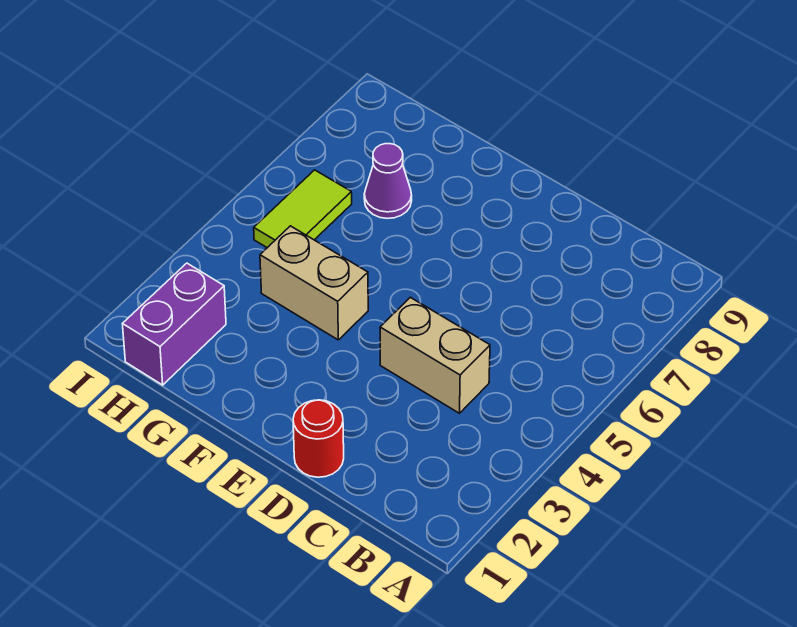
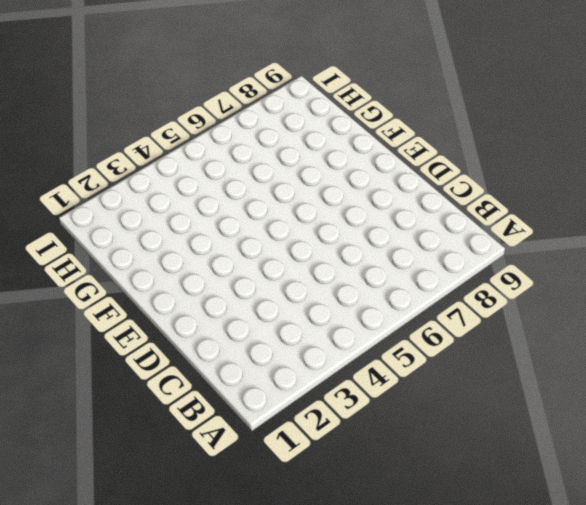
none -> tan brick C4:D4 level 1
none -> red round brick D1 level 1

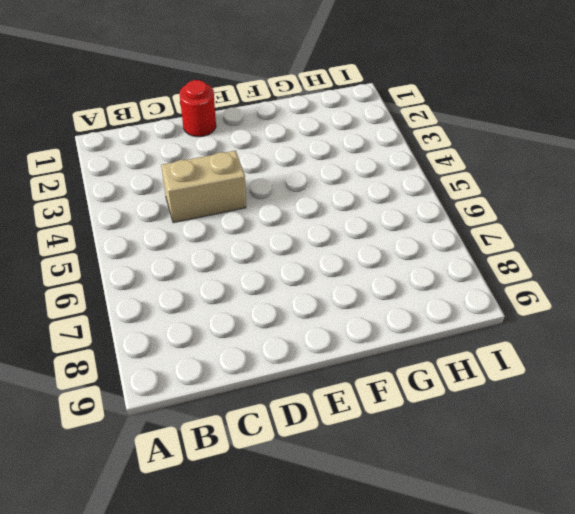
none -> tan brick F4:G4 level 1
none -> purple cone G7 level 1

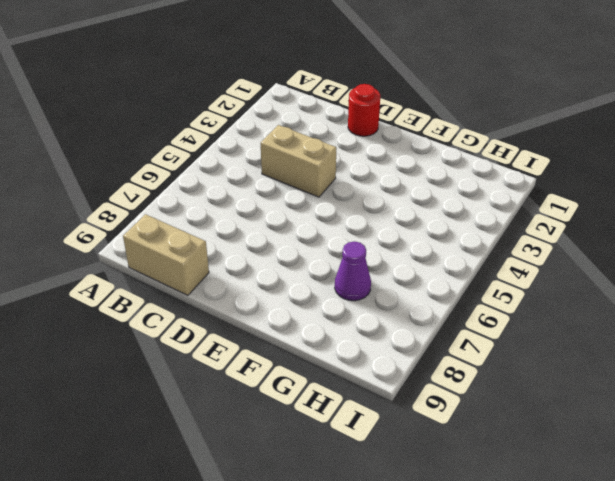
tan brick B9:C9 level 1 -> tan brick F4:G4 level 1
none -> purple brick H1:H2 level 1
none -> lime tile H5:H6 level 1

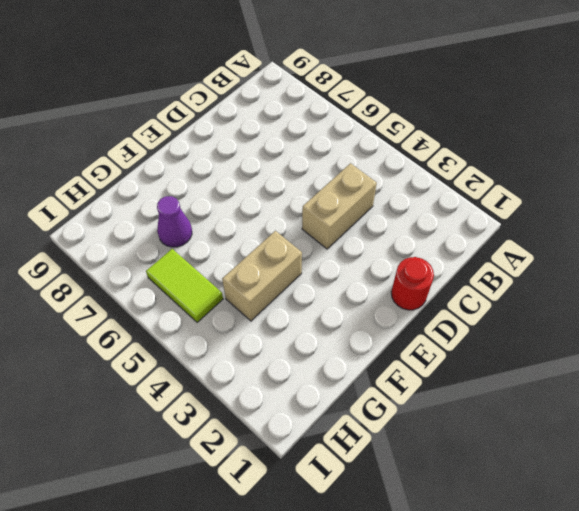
none -> purple brick H1:H2 level 1

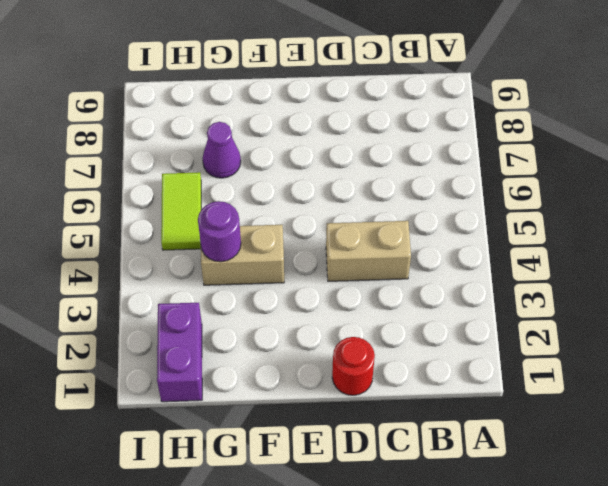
purple round brick G4 level 2 -> none

